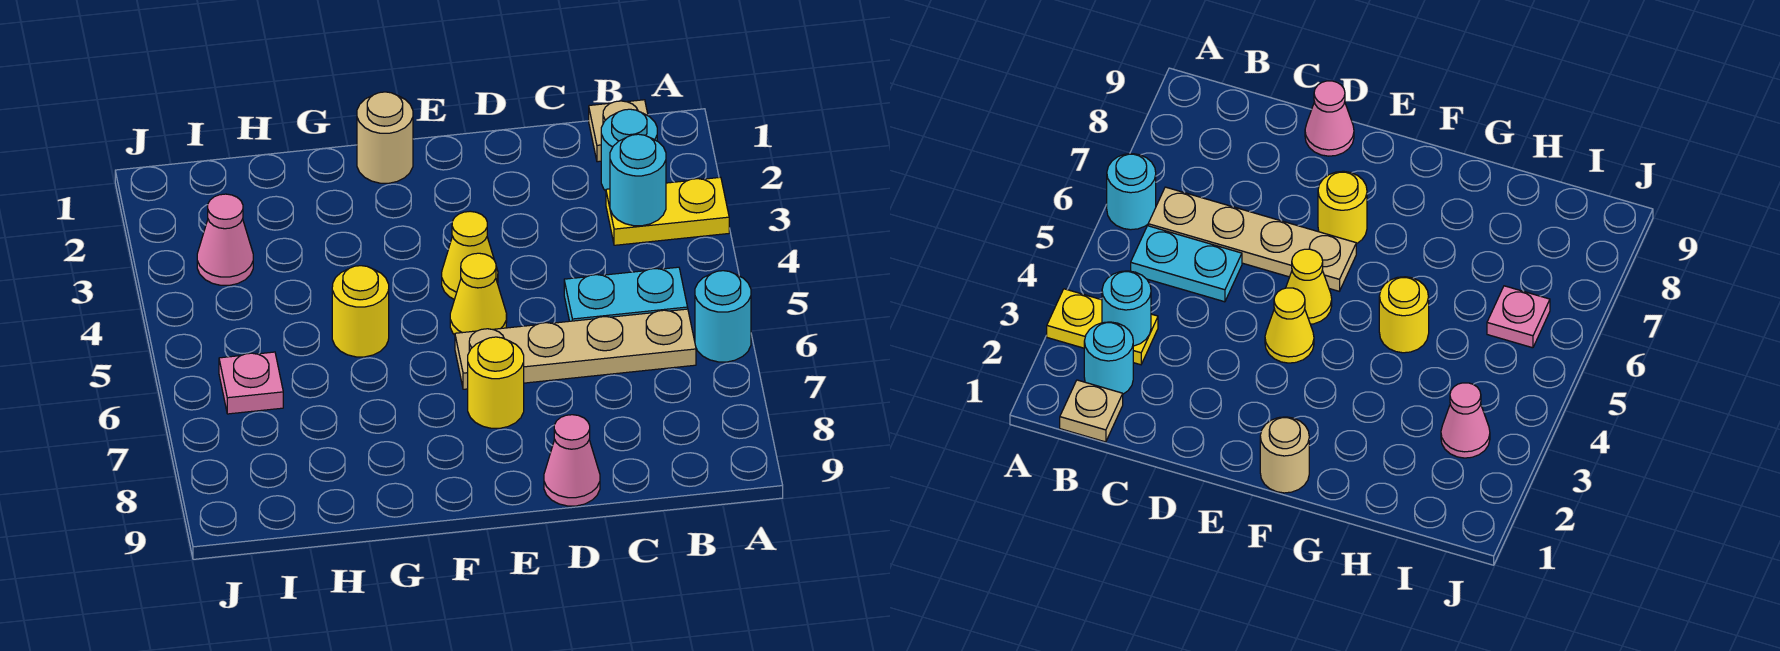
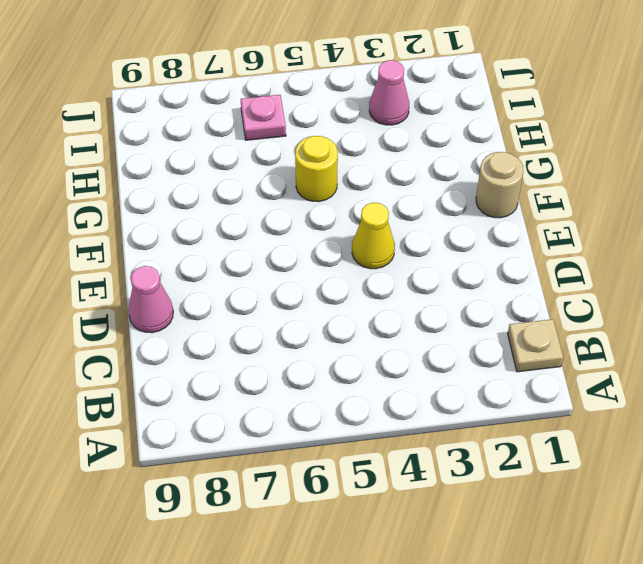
none -> yellow plate A3:B3 level 1
none -> cyan round brick A6 level 1
none -> cyan round brick B2 level 1

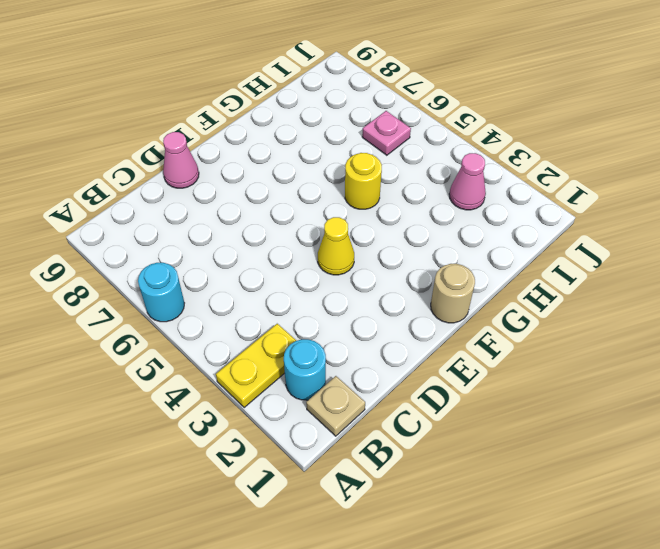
none -> cyan plate B5:C5 level 1
none -> tan plate B6:E6 level 1
none -> yellow cone E5 level 1

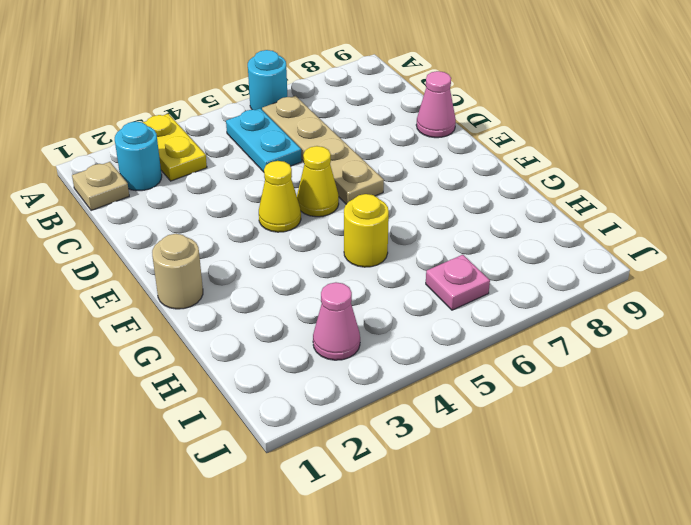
none -> yellow round brick E7 level 1
none -> cyan round brick B3 level 2

